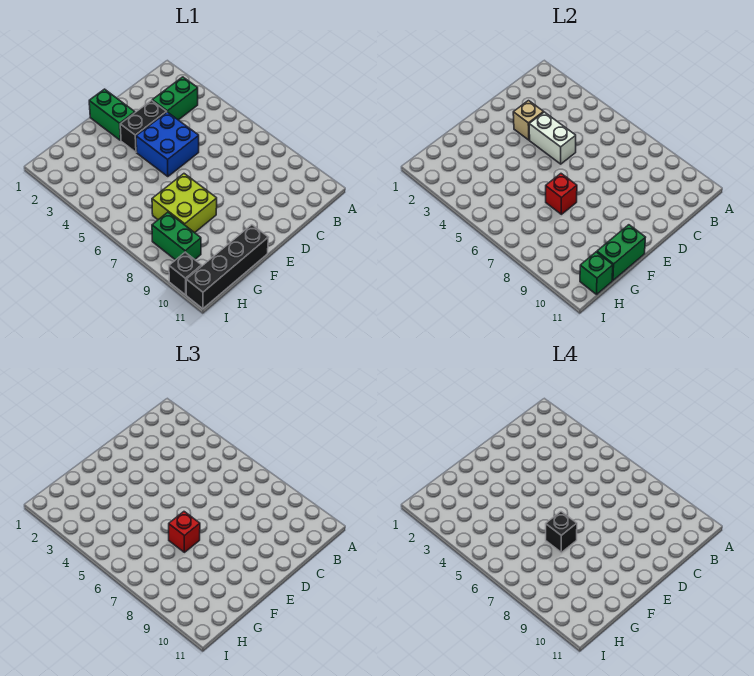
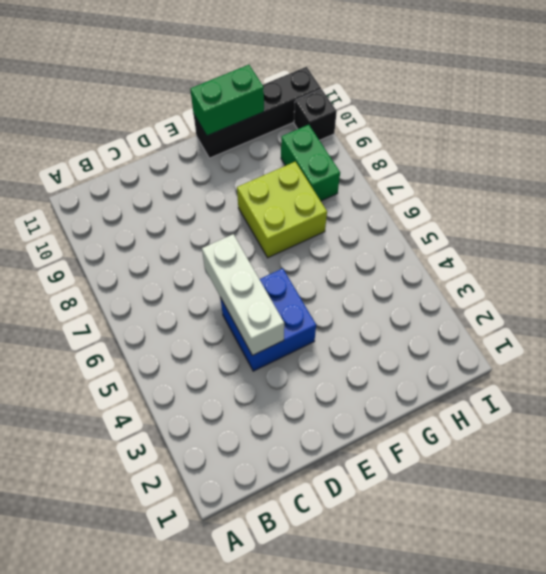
white brick D4:D6 level 2 -> white brick D4:D5 level 2
none -> green brick B3:C3 level 1
none -> black brick D3:E3 level 1
none -> green brick E1:E2 level 1

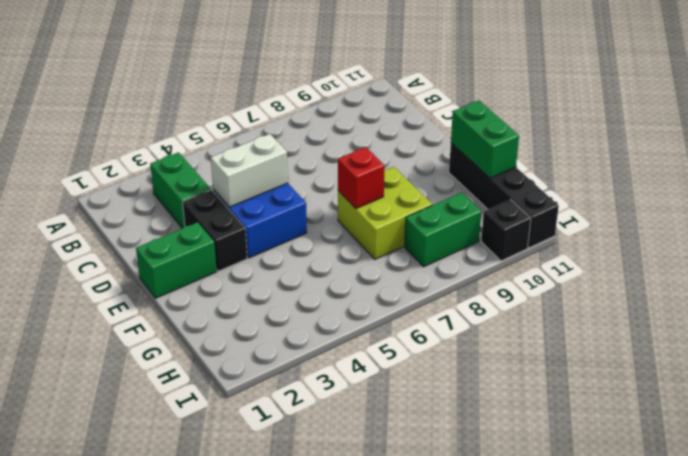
none -> tan brick D3 level 2
none -> green brick H11 level 2
none -> red brick F7 level 3

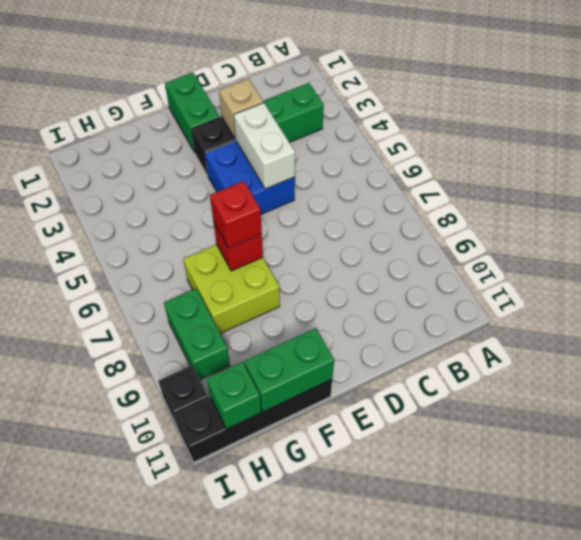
none -> black brick F7 level 4

